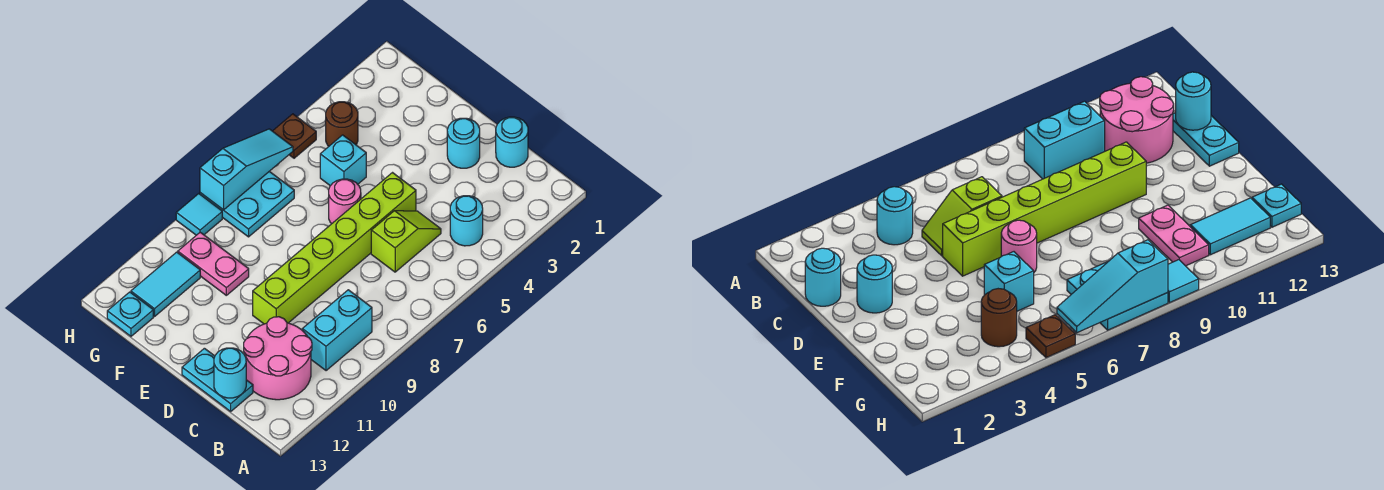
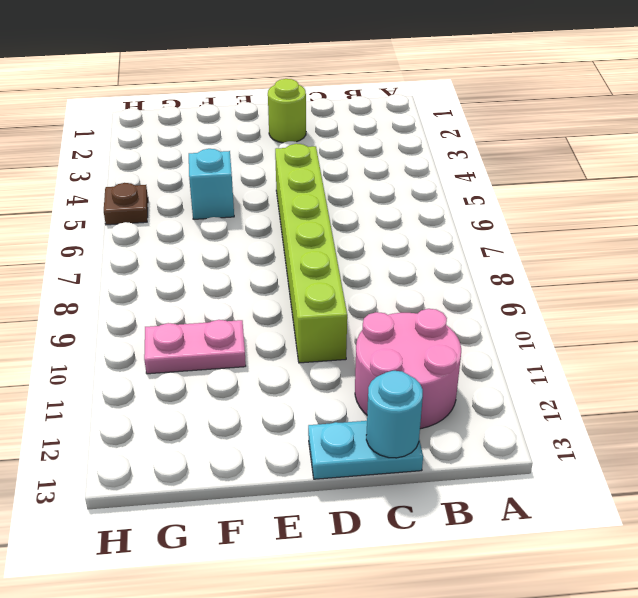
lime round brick D2 level 1 -> cyan round brick D2 level 1
none -> cyan round brick B4 level 1
none -> cyan brick B9:B10 level 1
none -> cyan round brick C1 level 1

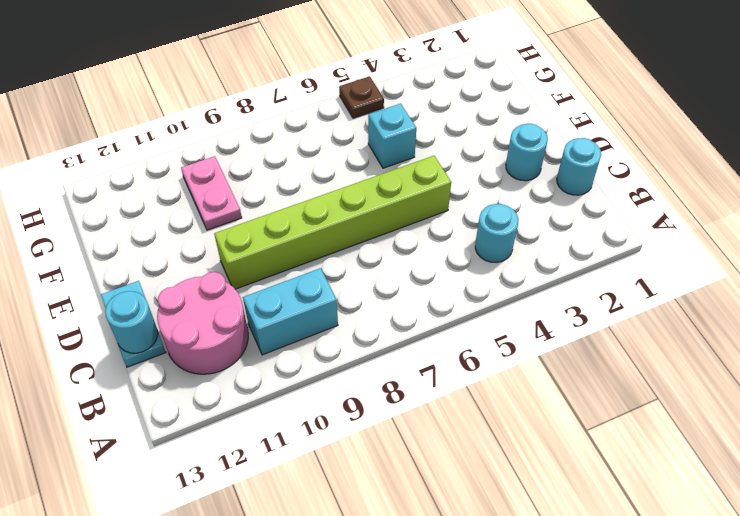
none -> lime slope C5:C6 level 1 top 6
none -> pink round brick E6 level 1
none -> brown round brick G4 level 1

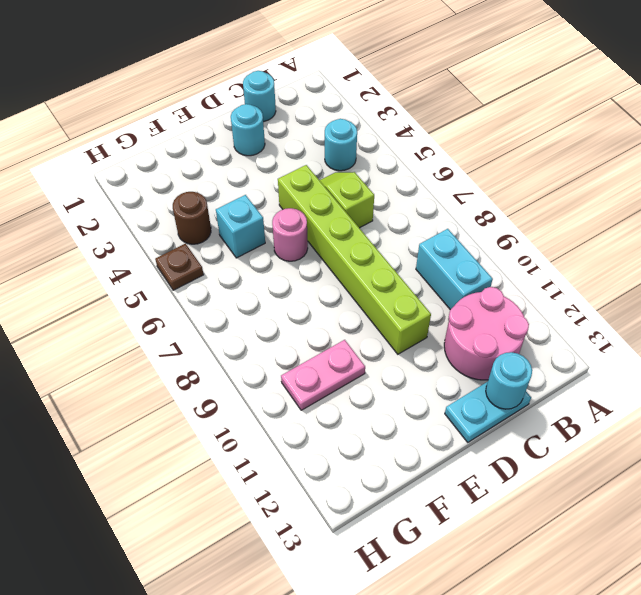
none -> cyan plate G7:H8 level 1
none -> cyan tile G11:G12 level 1
none -> cyan plate G13 level 1

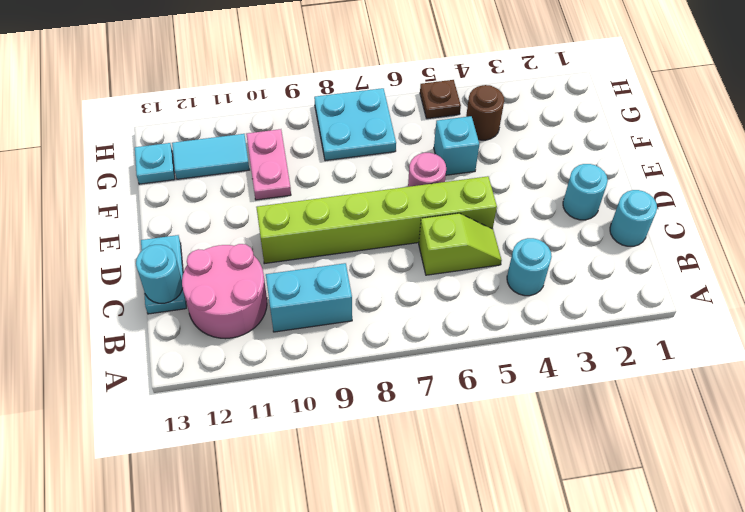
none -> cyan tile H9 level 1
none -> cyan slope H6:H8 level 2 top 8

